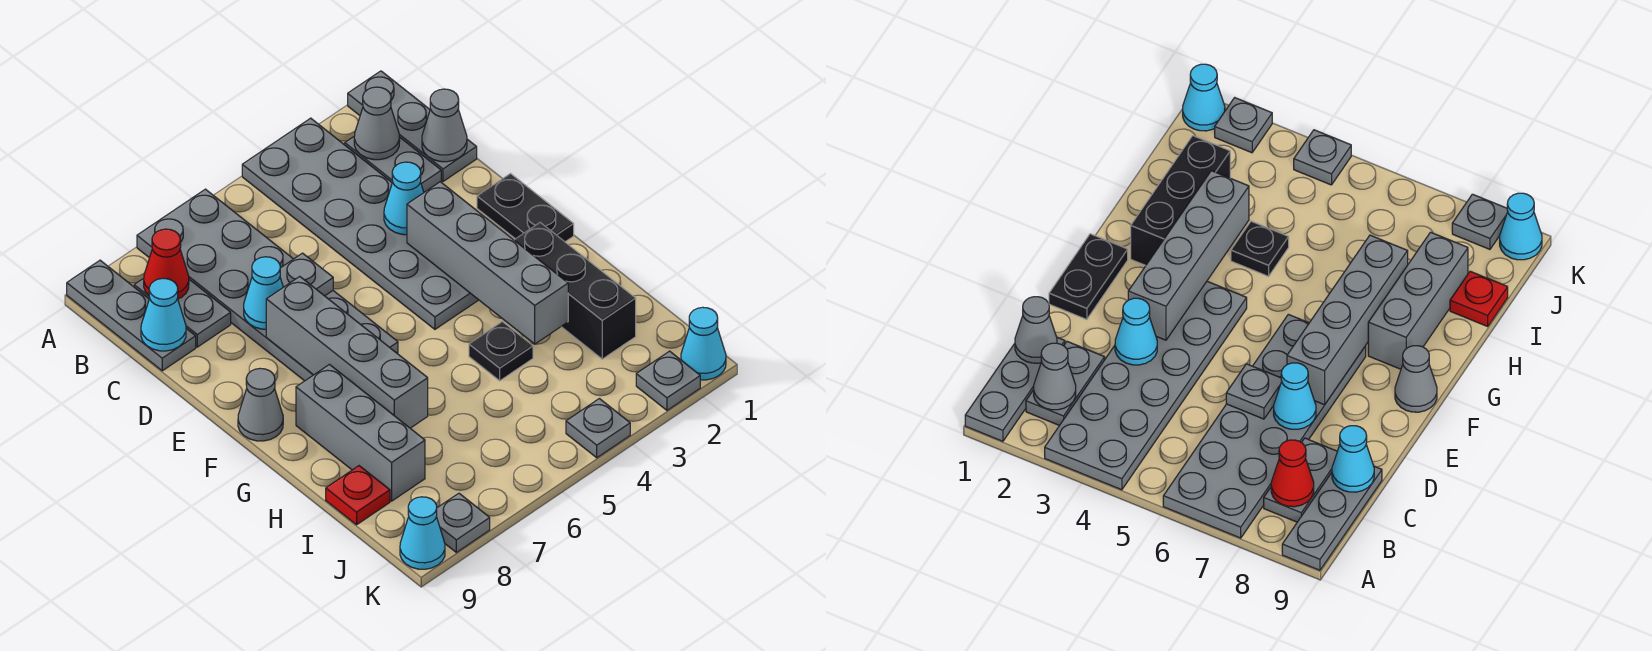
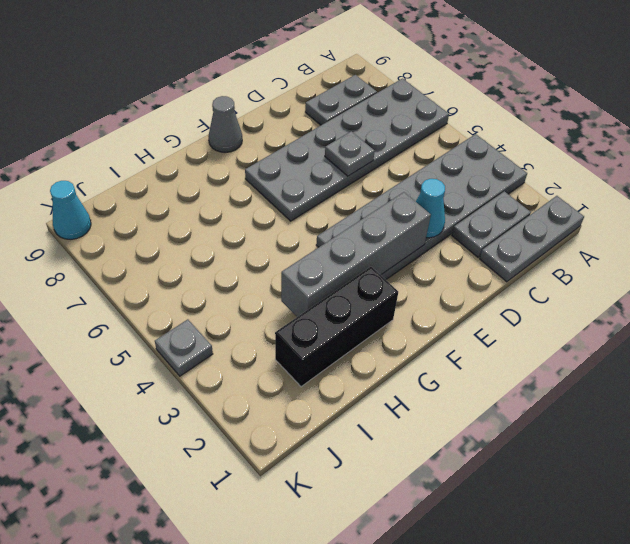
none -> grey plate A9:C9 level 1
none -> black plate E1:F1 level 1
none -> grey brick G8:I8 level 1

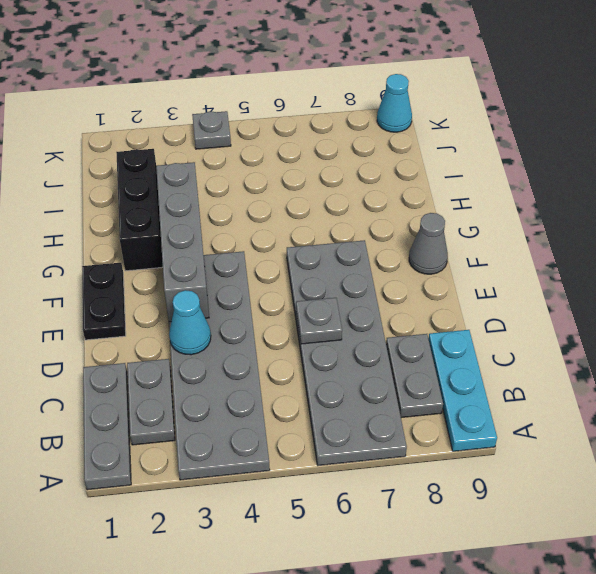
cyan plate A9:C9 level 1 -> grey plate A9:C9 level 1
none -> grey brick G8:I8 level 1
none -> black plate H4 level 1
none -> red plate I9 level 1

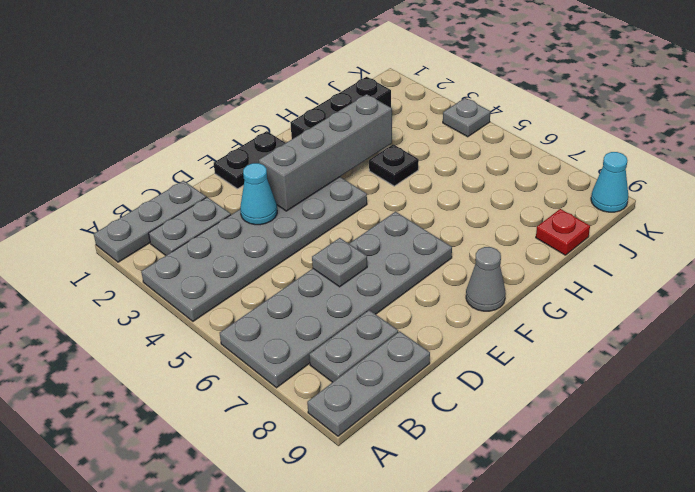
none -> grey brick G8:I8 level 1
none -> cyan cone K1 level 1
none -> grey plate K2 level 1

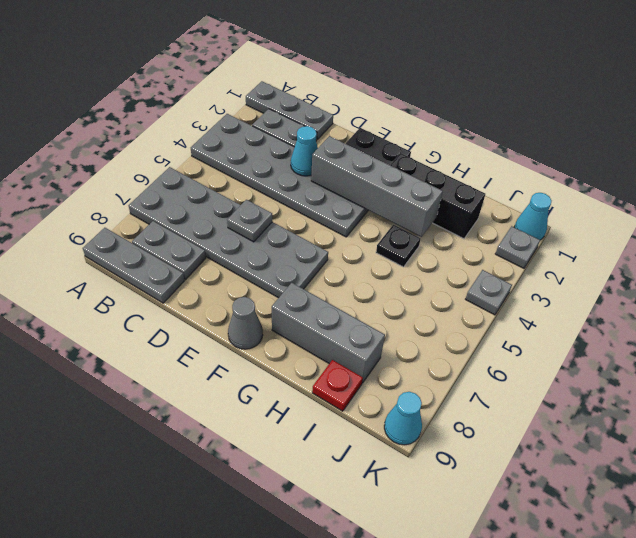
none -> grey plate K8 level 1
none -> grey cone B2 level 2
none -> red cone B8 level 2

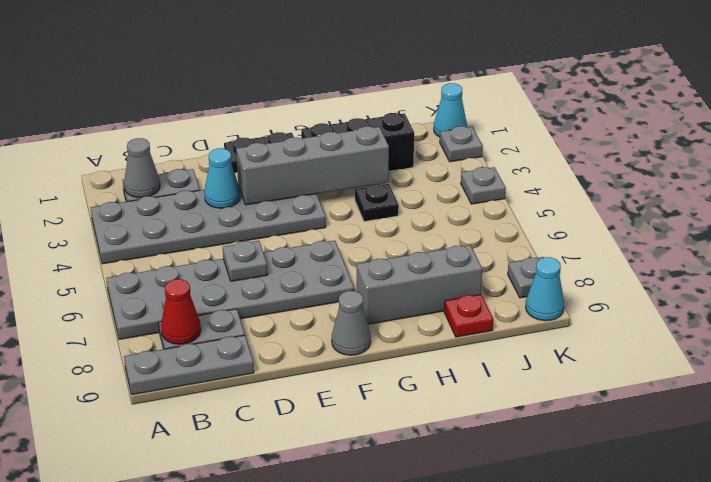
none -> grey plate A1:C1 level 1
none -> grey cone C1 level 2
none -> cyan cone C9 level 2

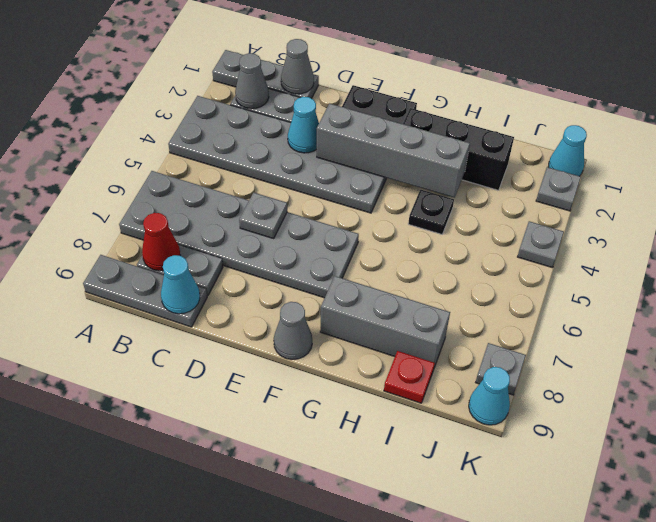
none -> cyan cone D7 level 2
none -> grey brick E7:H7 level 2

